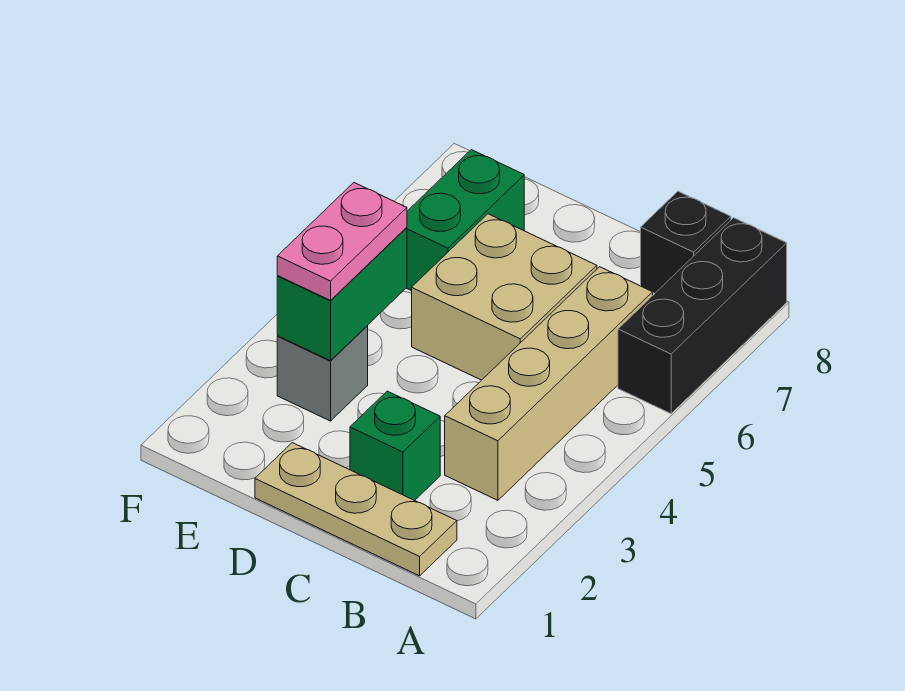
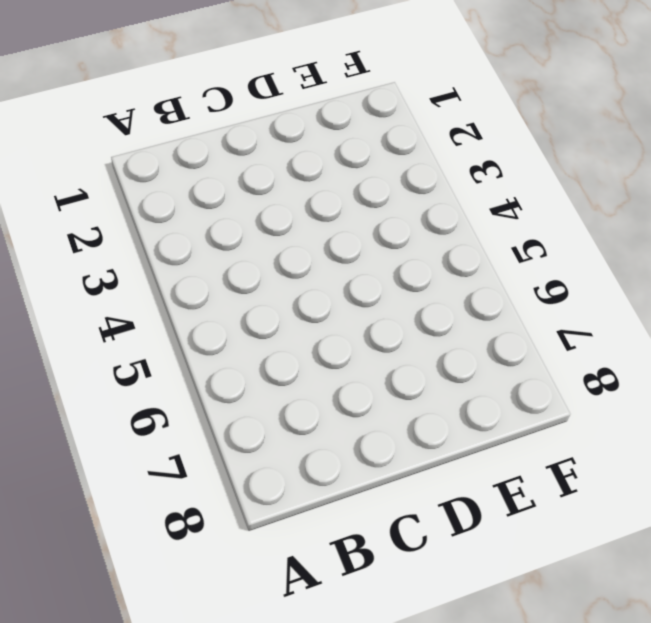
none -> black brick A6:A8 level 1
none -> tan plate B1:D1 level 1

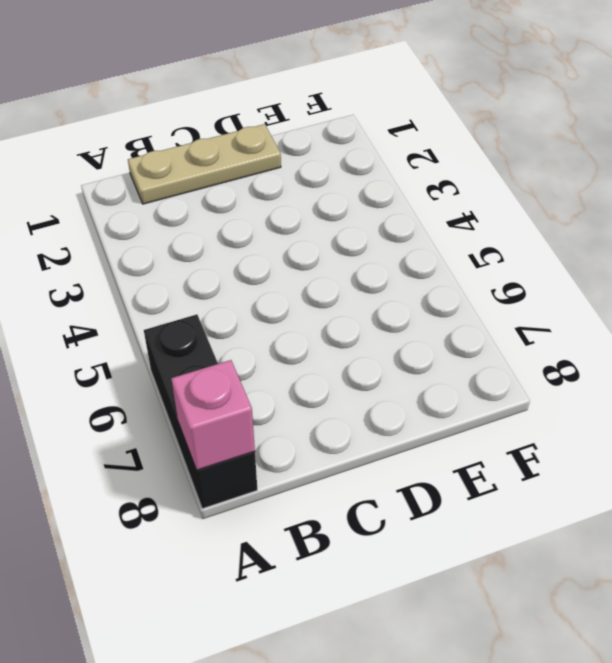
pink brick A8 level 2 -> none
none -> tan brick B3:B6 level 1
none -> black brick B8 level 1

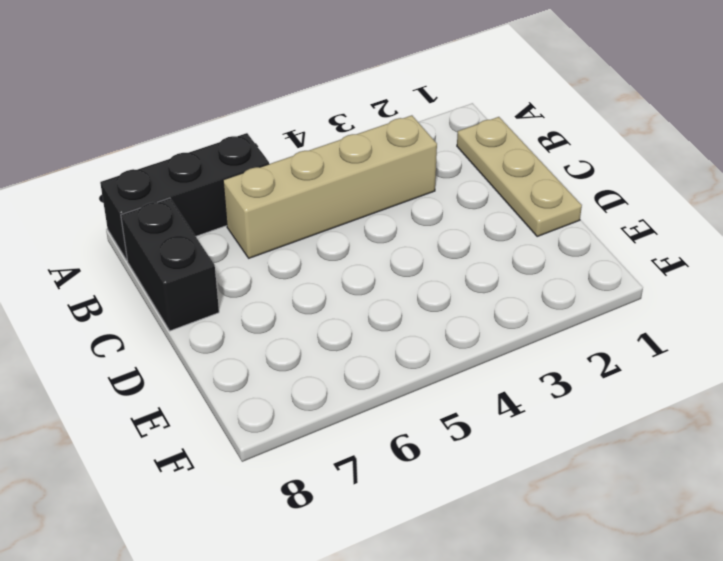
black brick B8:C8 level 1 -> black brick B8 level 1
none -> green brick C2 level 1
none -> tan brick C5:D6 level 1

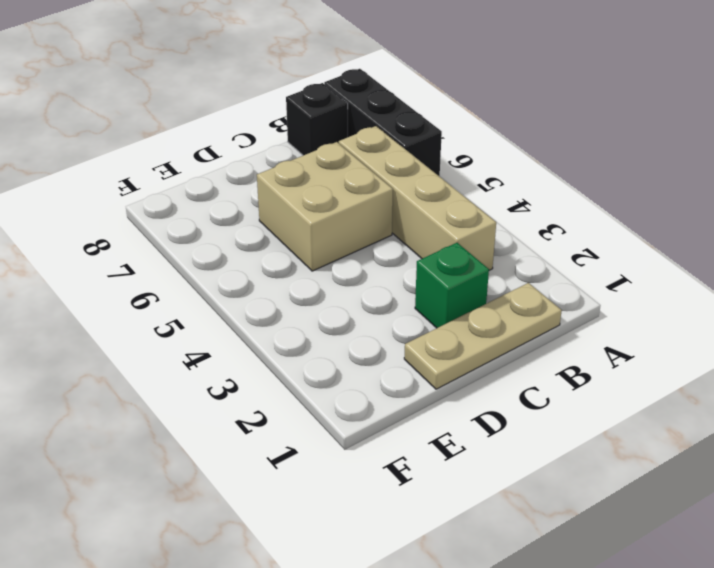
none -> grey brick E3 level 1
none -> green brick E6:E7 level 1

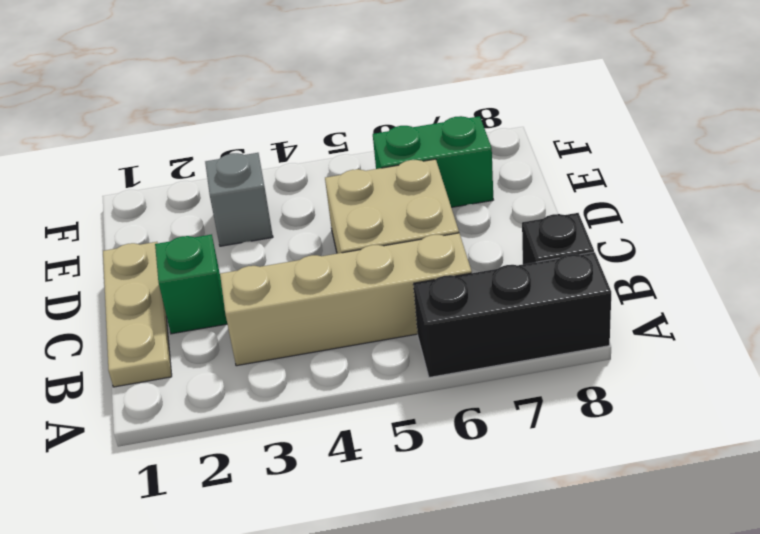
none -> green brick E3:E4 level 2
none -> pink plate E3:E4 level 3

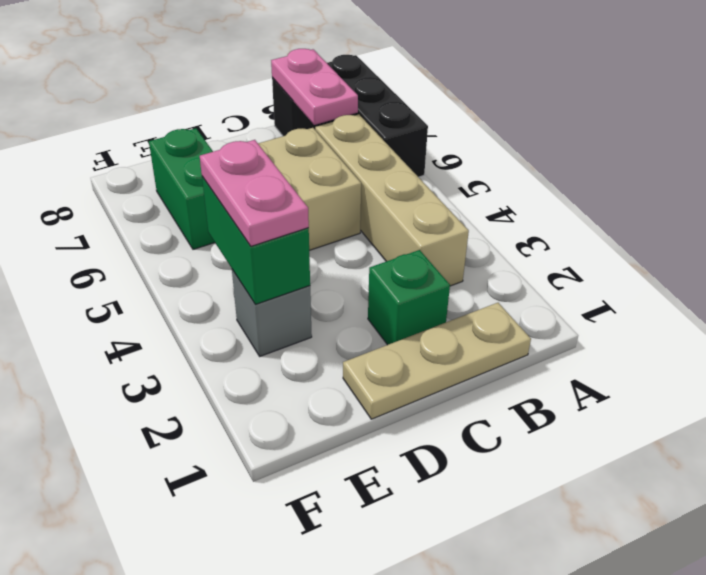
pink plate B7:B8 level 2 -> none

